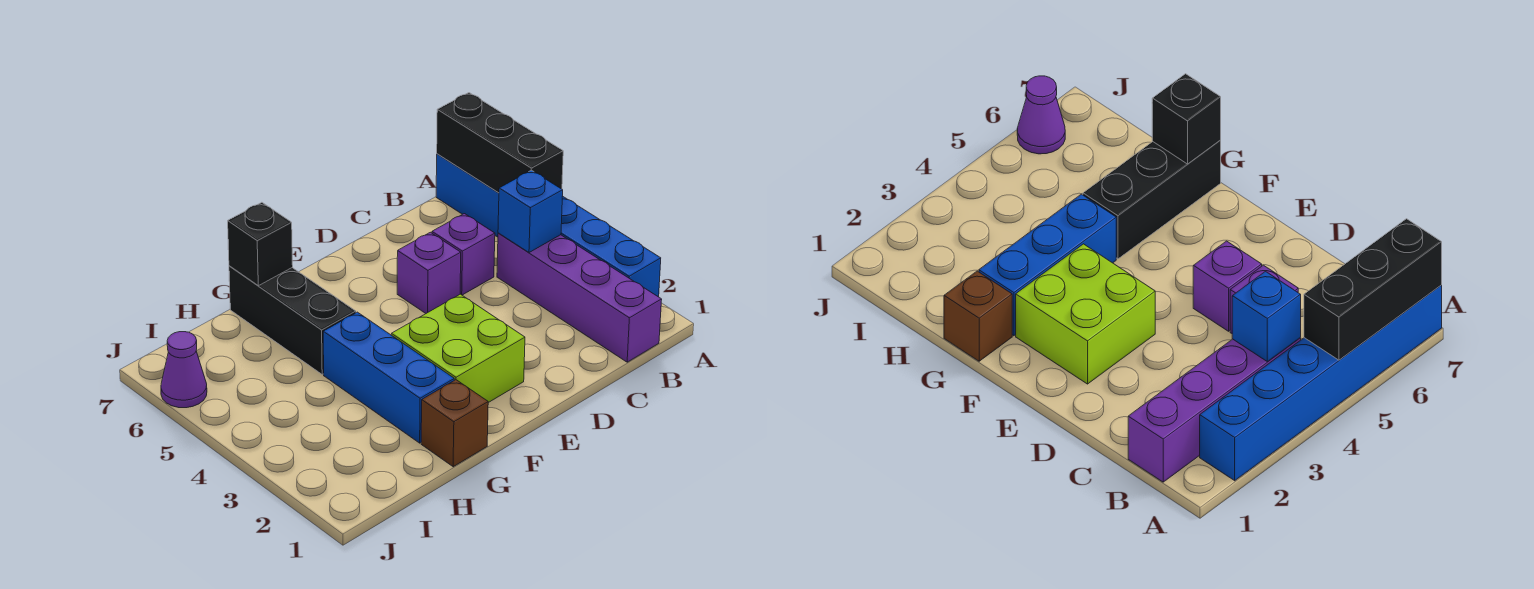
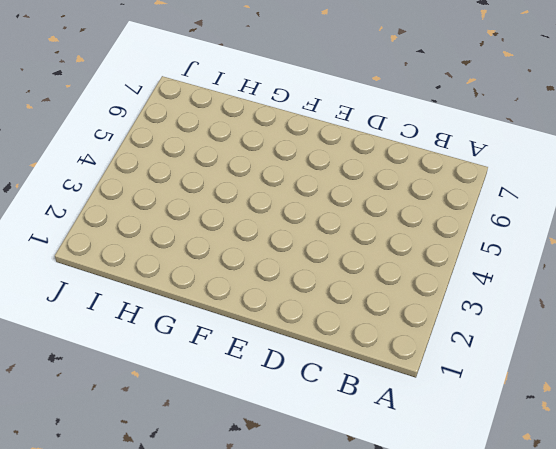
none -> blue brick A2:A7 level 1
none -> purple brick B1:B4 level 1
none -> purple brick C5 level 1

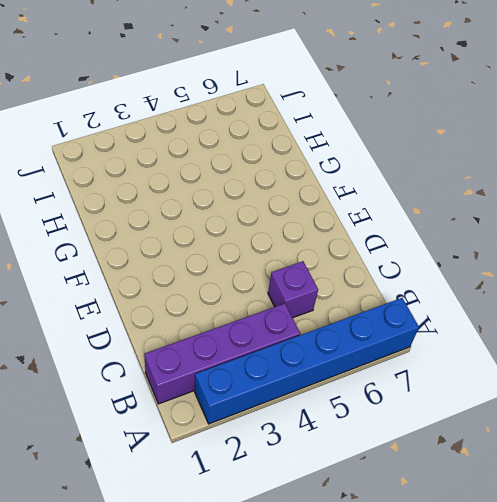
none -> purple brick D5 level 1
none -> lime brick E2:F3 level 1
none -> brown brick G1 level 1

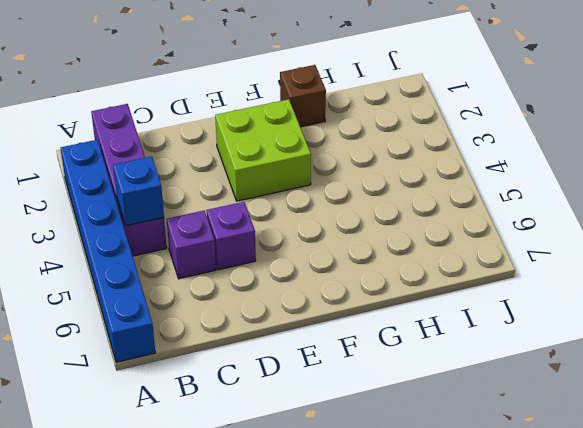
none -> blue brick G2:G4 level 1
none -> black brick G5:G7 level 1
none -> purple cone J6 level 1

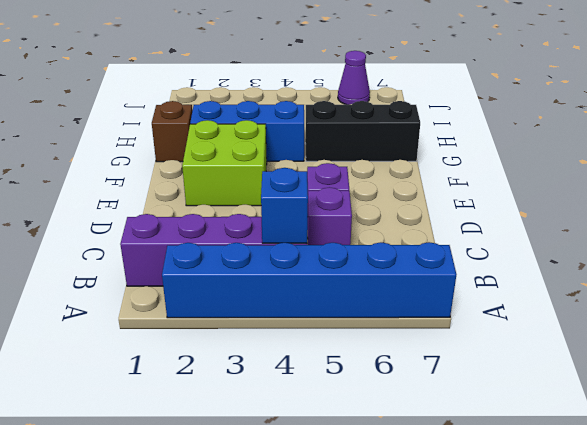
none -> black brick A5:A7 level 2
none -> black brick G7 level 2

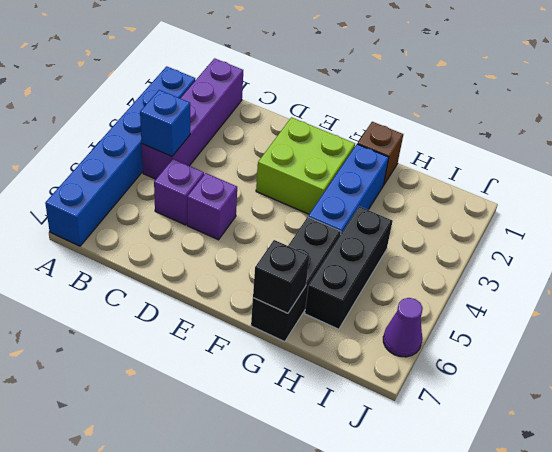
black brick H4:H6 level 1 -> black brick A5:A7 level 2

